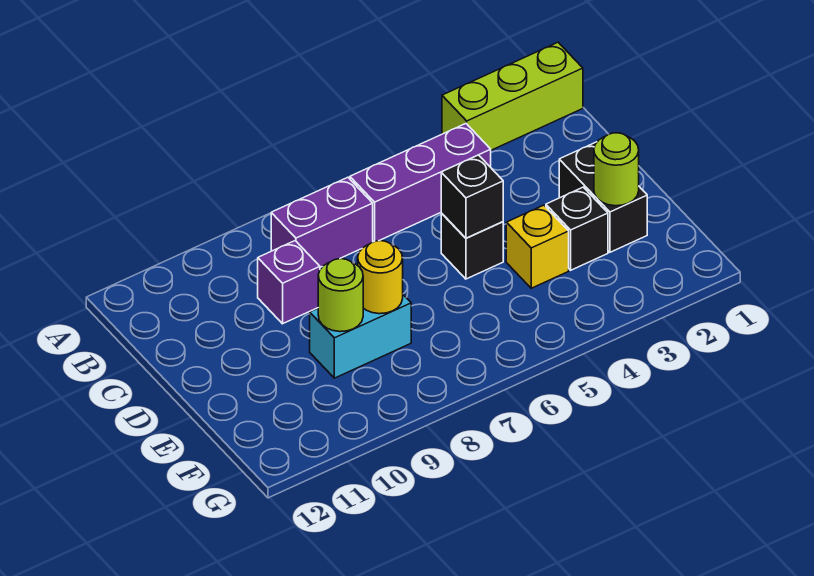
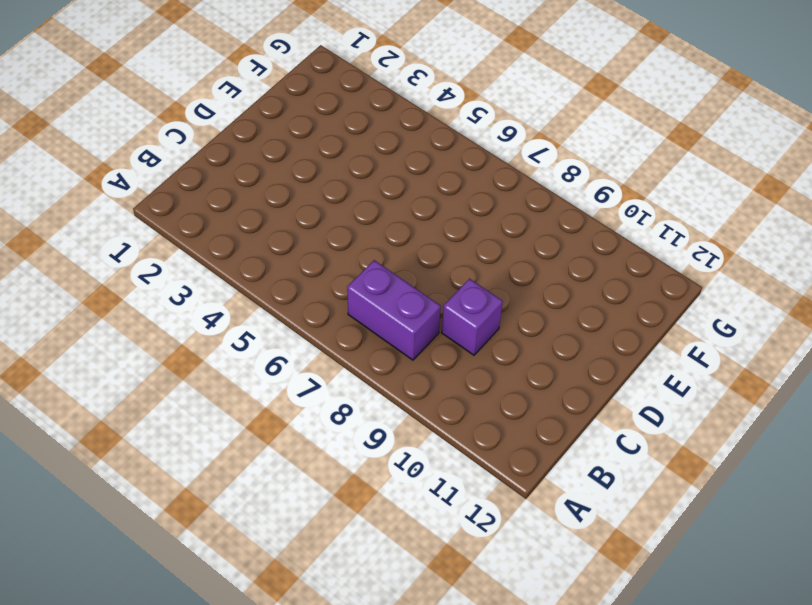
none -> lime brick A1:A3 level 1
none -> purple brick B4:B6 level 1
none -> black brick D2:E2 level 1

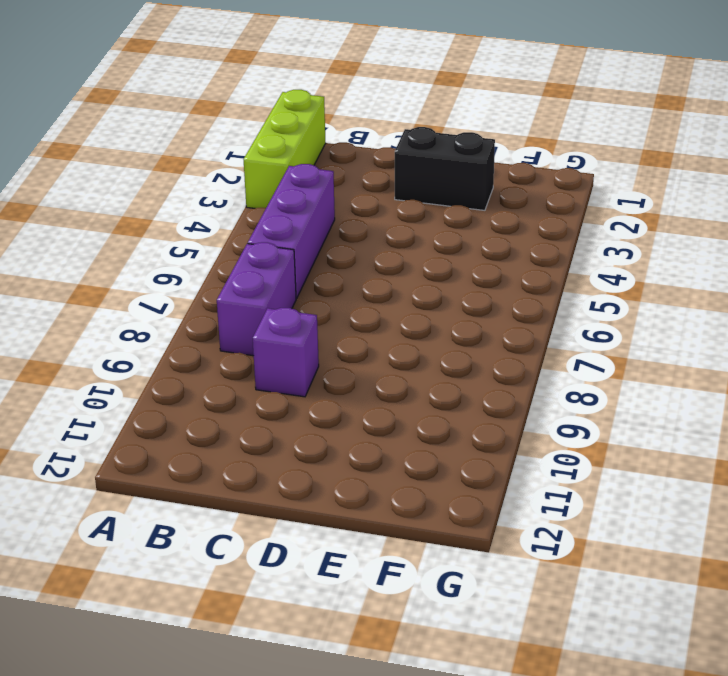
none -> black brick D5 level 1
none -> black brick E3 level 1
none -> yellow brick E4 level 1

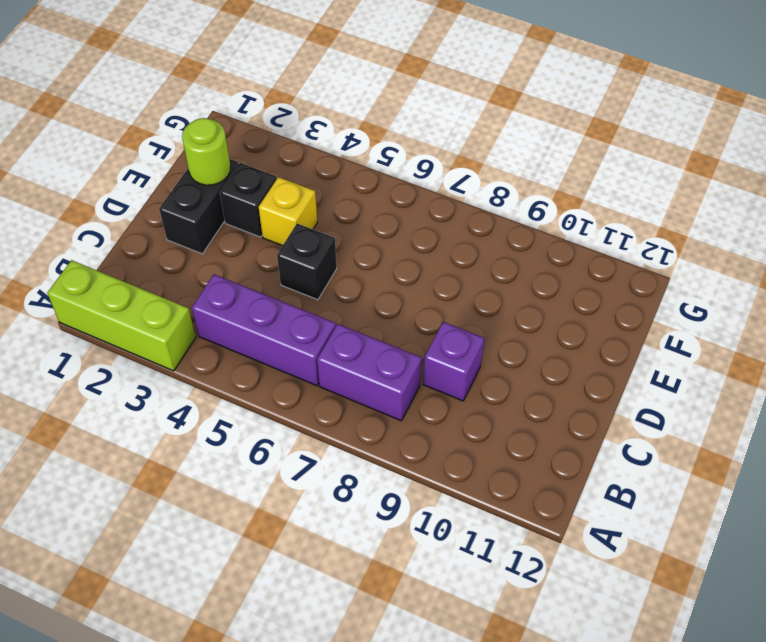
none -> cyan brick E8:E9 level 1
none -> black brick D5 level 2
none -> yellow round brick E8 level 2

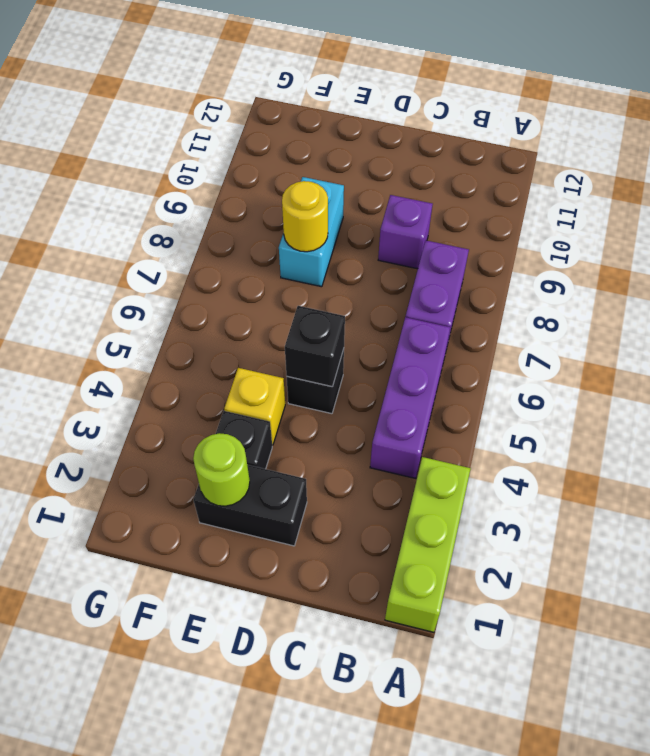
none -> lime round brick E9 level 2

